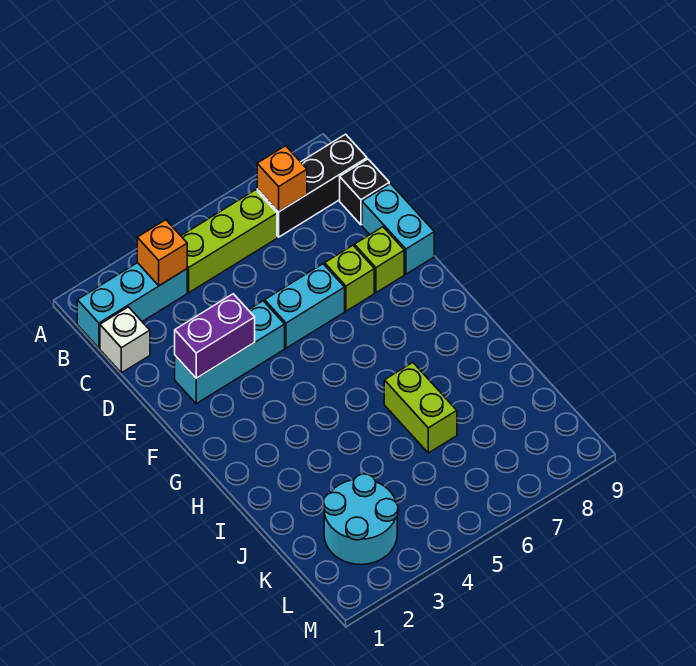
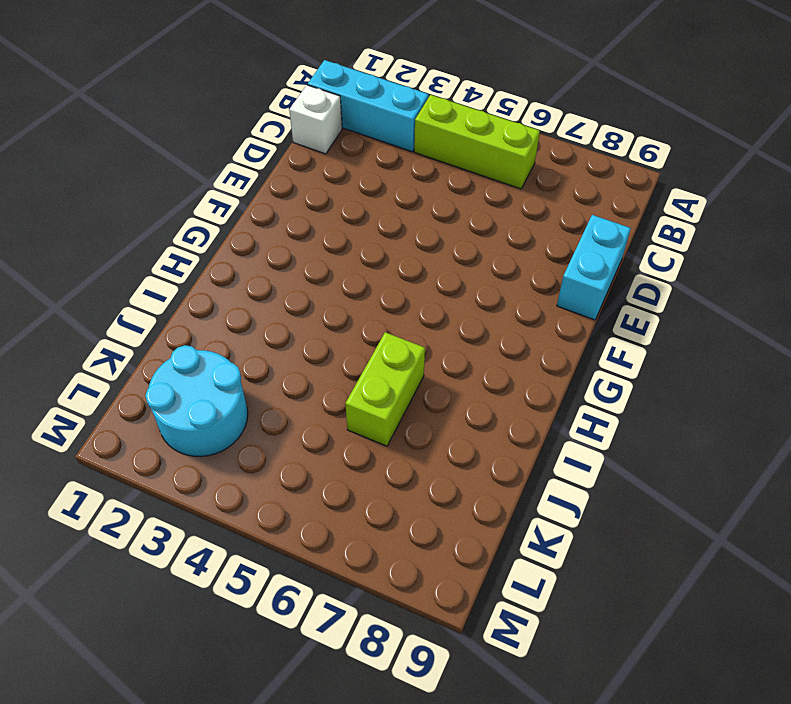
none -> black brick B7:B9 level 1
none -> black brick C9 level 1
none -> cyan brick E2:E4 level 1

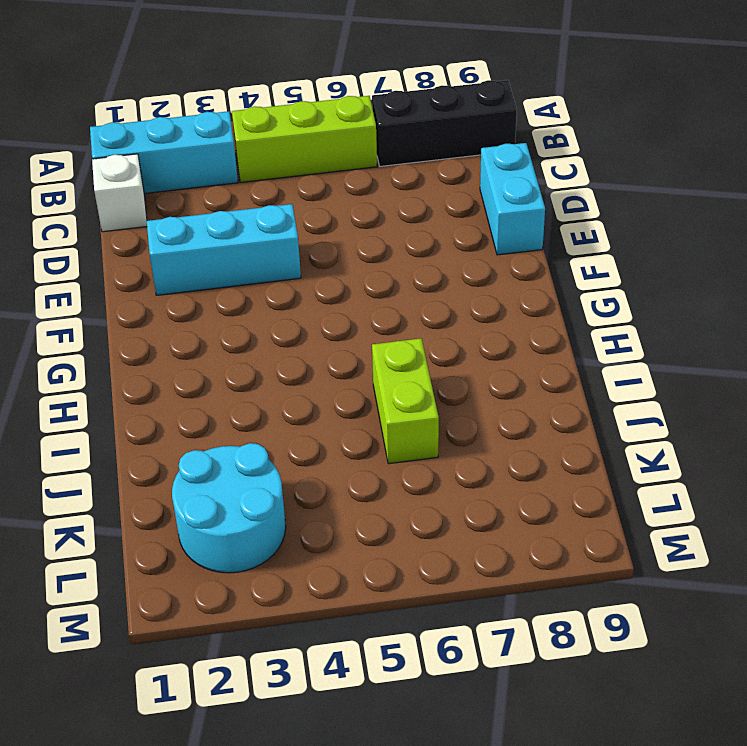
none -> black brick C9 level 1
none -> cyan brick E5:E6 level 1
none -> lime brick E7 level 1

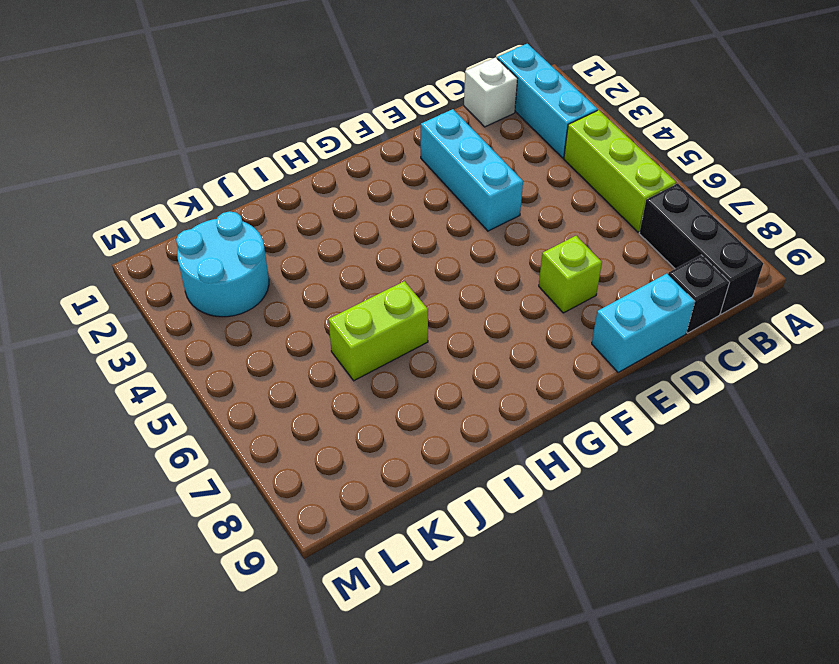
none -> cyan brick E5:E6 level 1
none -> lime brick E8 level 1
none -> orange brick B3 level 2

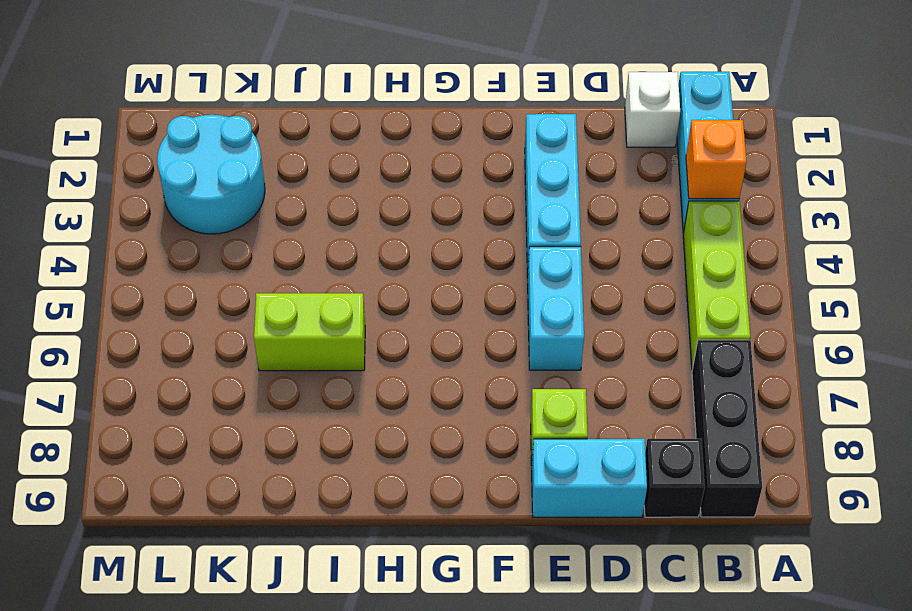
none -> lime brick E7 level 1
none -> orange brick B7 level 2
none -> purple brick E2:E3 level 2

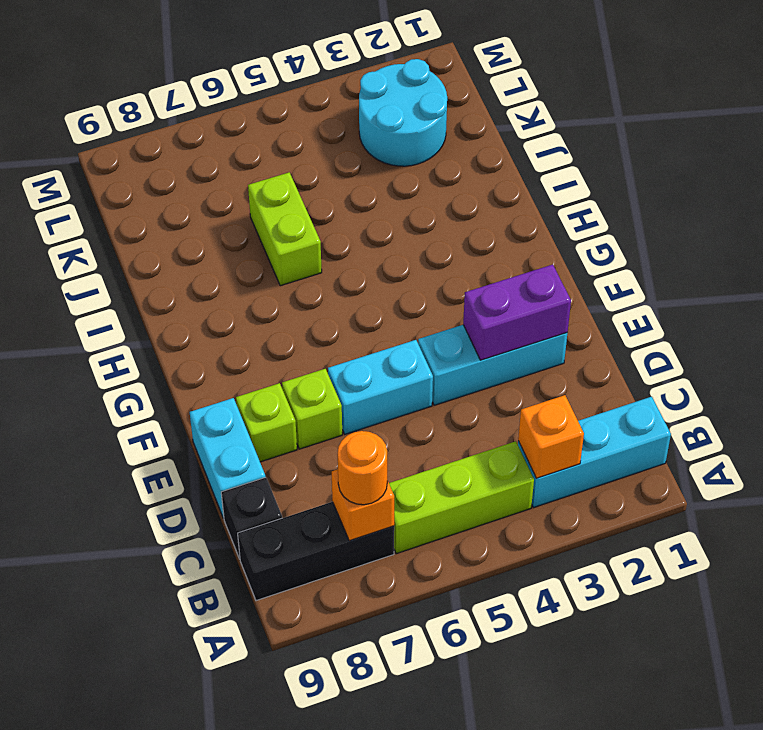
orange round brick B7 level 3 -> none
none -> white brick C1 level 1

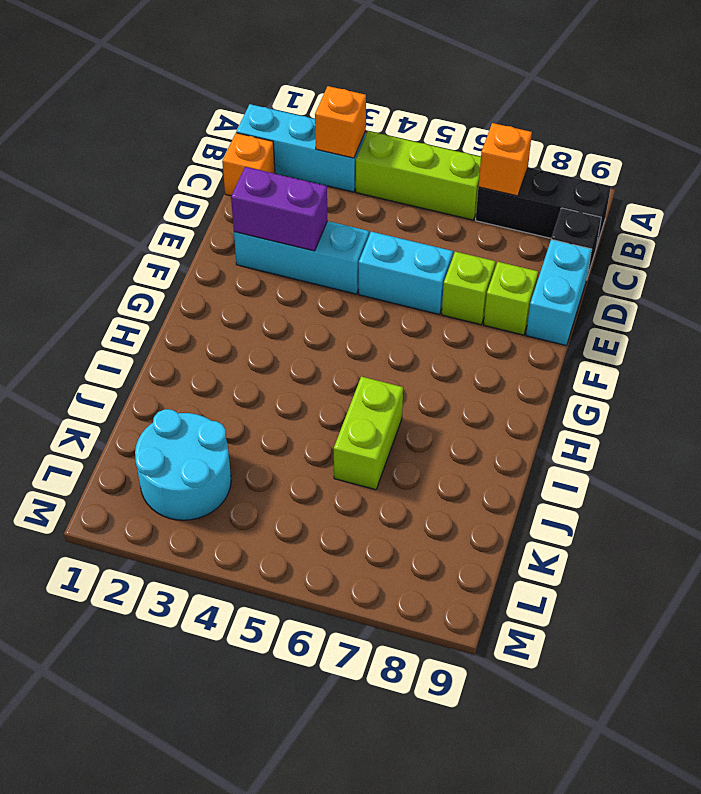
orange brick C1 level 1 -> white brick C1 level 1

